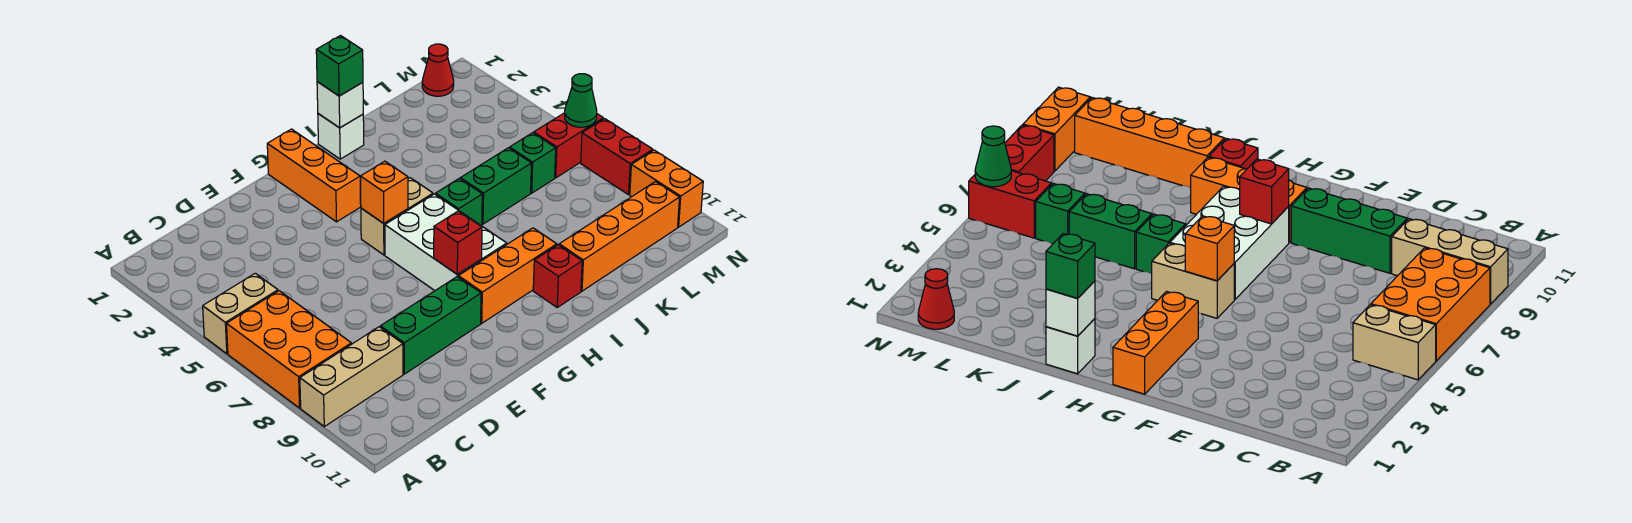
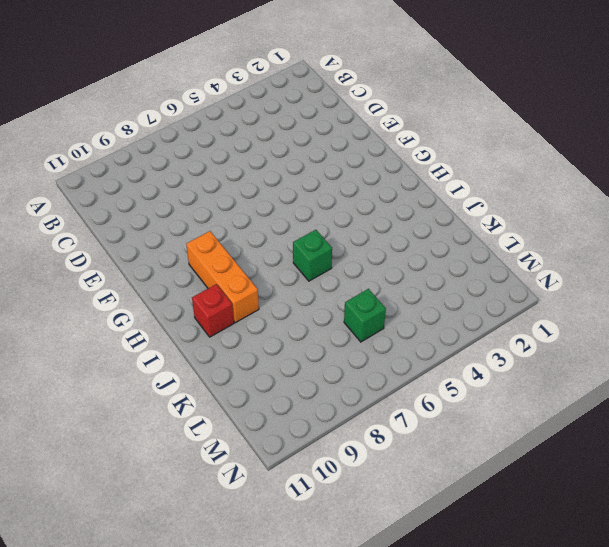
none -> tan brick A5:B5 level 1
none -> orange brick A6:B8 level 1
none -> tan brick A9:C9 level 1

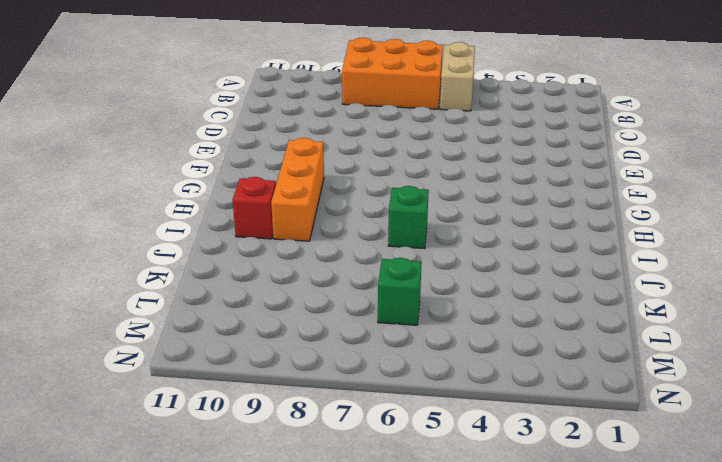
none -> tan brick A9:C9 level 1
none -> green brick D9:F9 level 1
none -> orange brick G1:G3 level 1

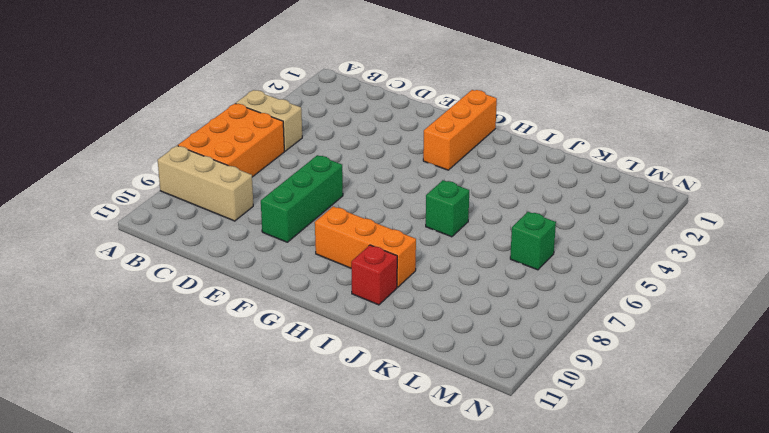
green brick E7:E9 level 1 -> green brick D9:F9 level 1
none -> tan brick G5:H5 level 1
none -> white brick G6:H8 level 1
none -> white brick I1 level 1

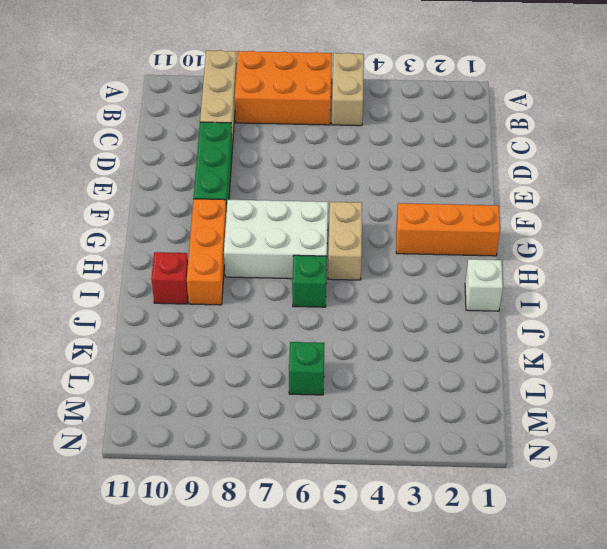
none -> green brick J6:K6 level 1
none -> orange brick J10:M10 level 1
none -> red cone M1 level 1

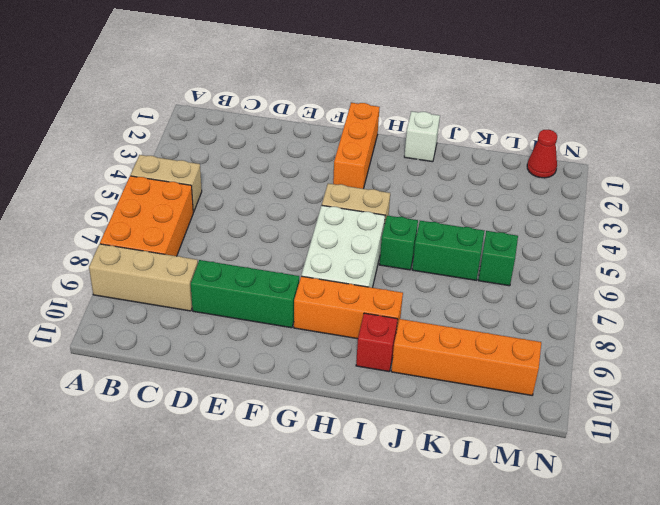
none -> red brick M6:N6 level 1
none -> red brick N7:N8 level 1
none -> orange brick N9:N10 level 1

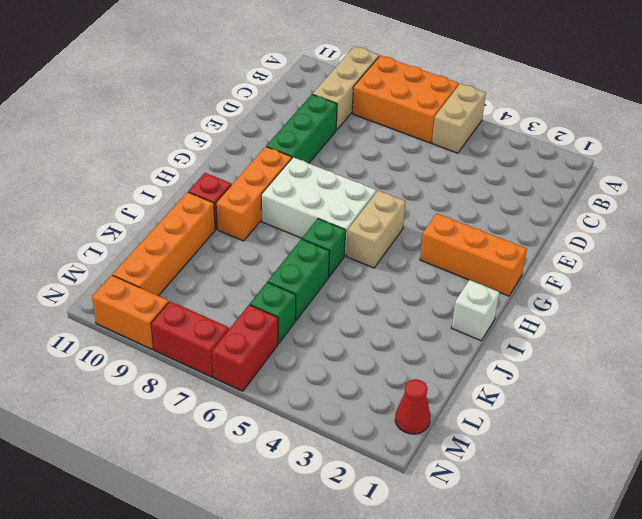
none -> orange brick G5 level 2
none -> red brick G8 level 2
none -> white brick I1 level 2

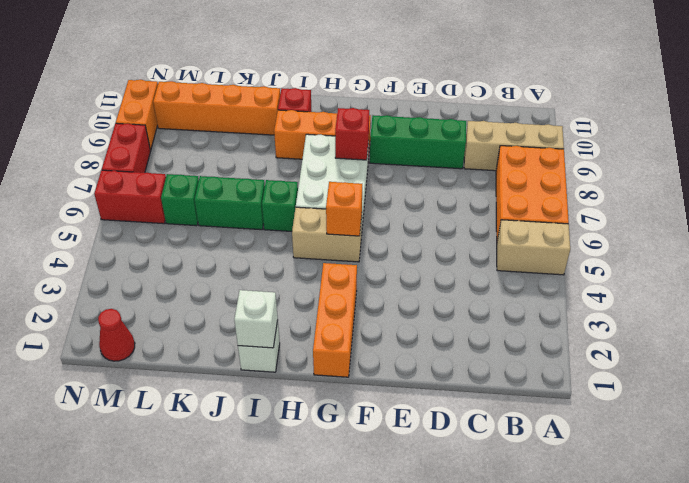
none -> green cone N6 level 2
none -> green brick I1 level 3

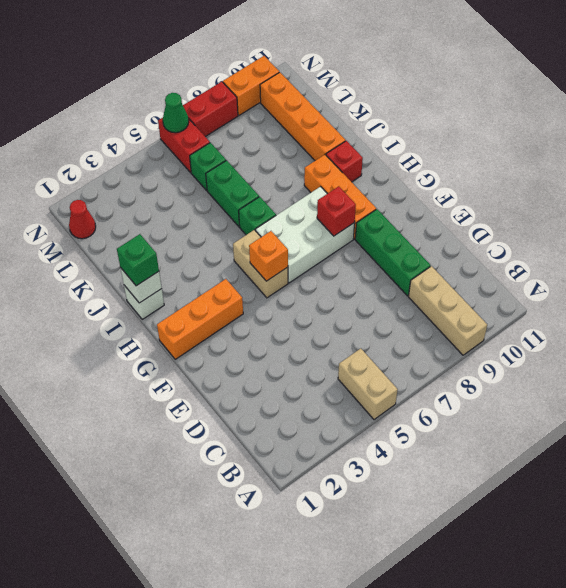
none -> orange brick A6:B8 level 1

